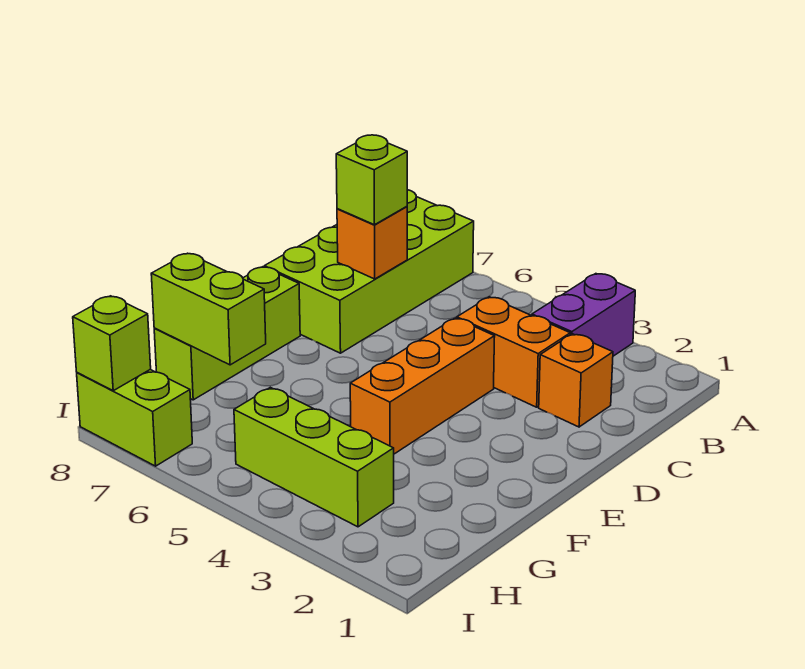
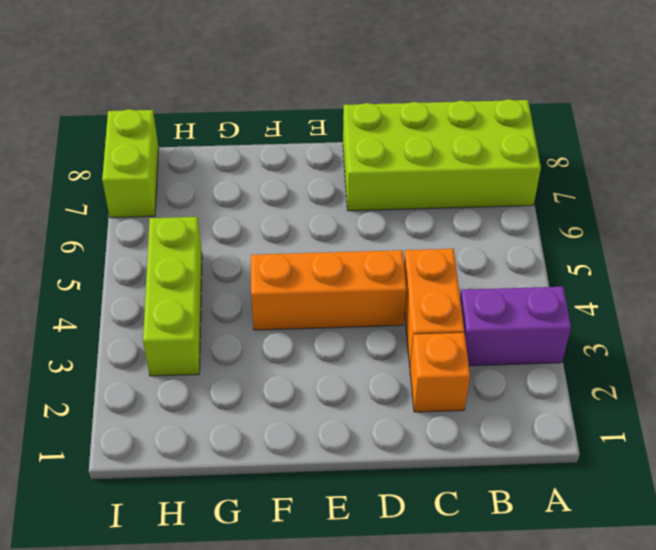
none -> lime brick E8:G8 level 1
none -> orange brick C7 level 2
none -> lime brick G7:G8 level 2

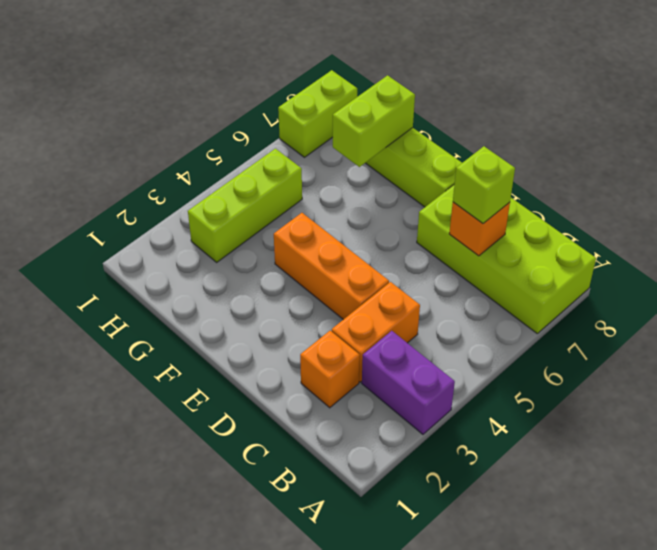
none -> lime brick I8 level 2

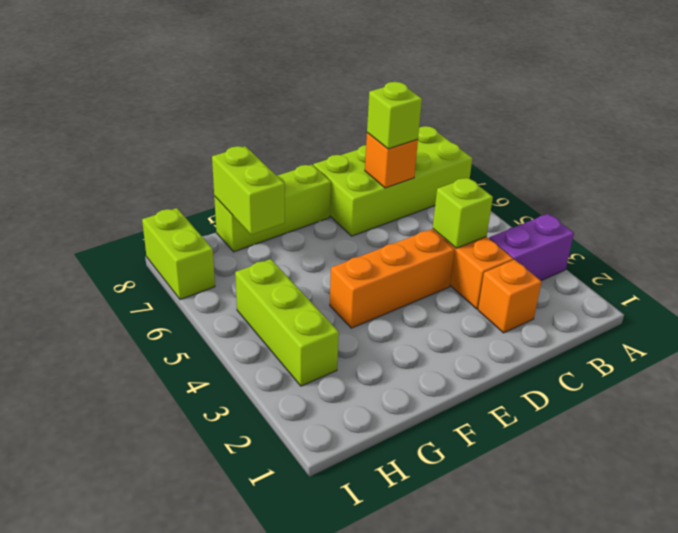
lime brick C4 level 2 -> lime brick I8 level 2

